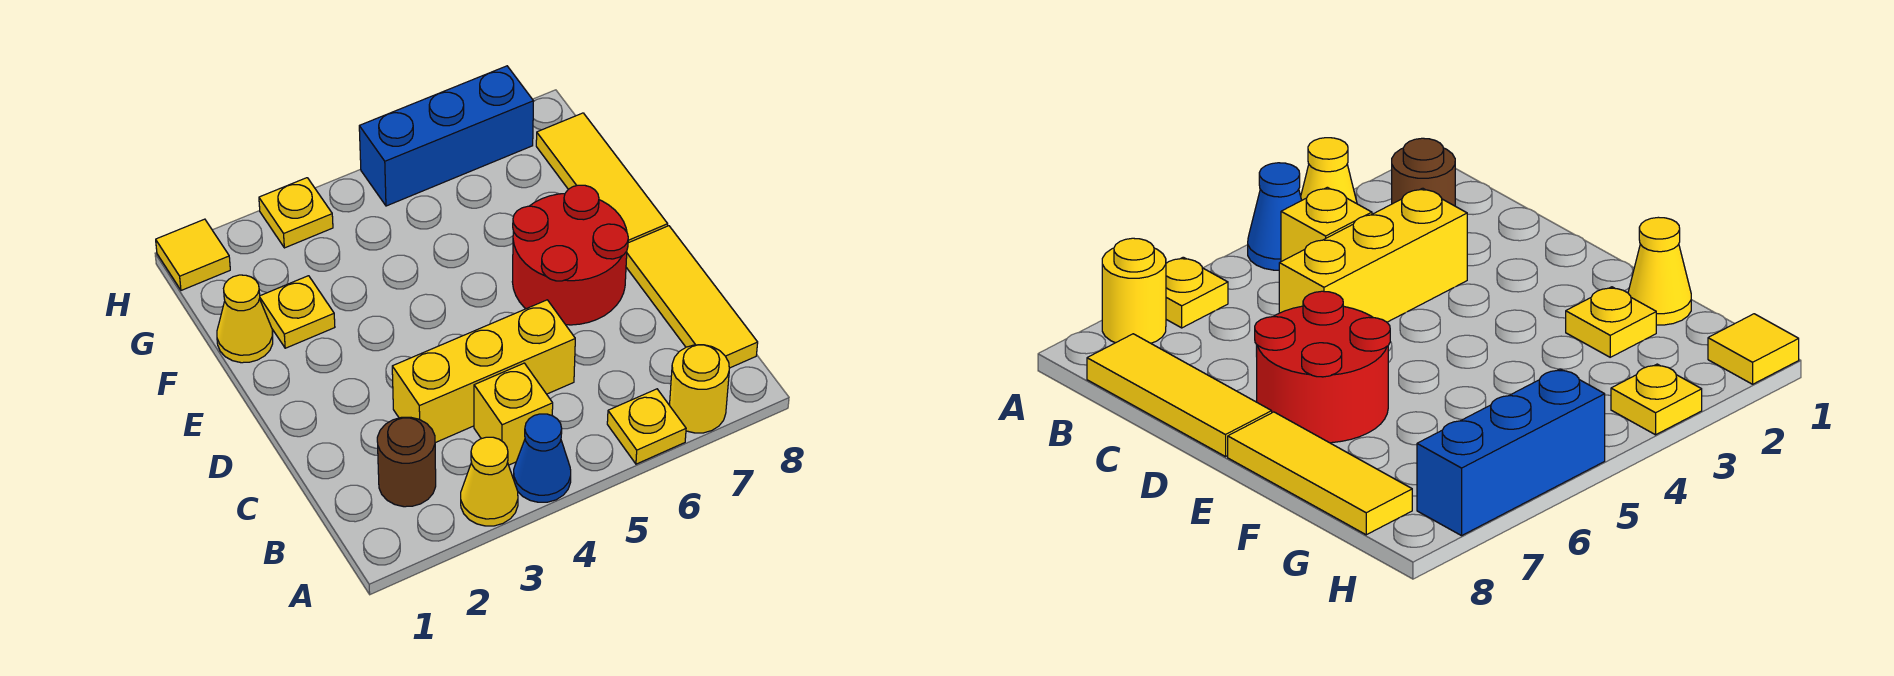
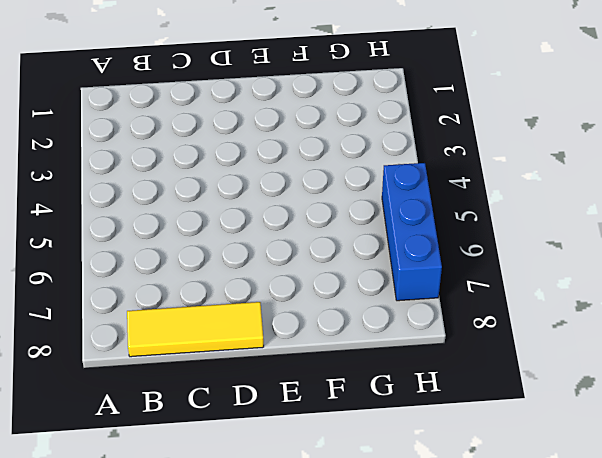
none -> yellow cone A3 level 1
none -> blue cone A4 level 1
none -> yellow plate A6 level 1

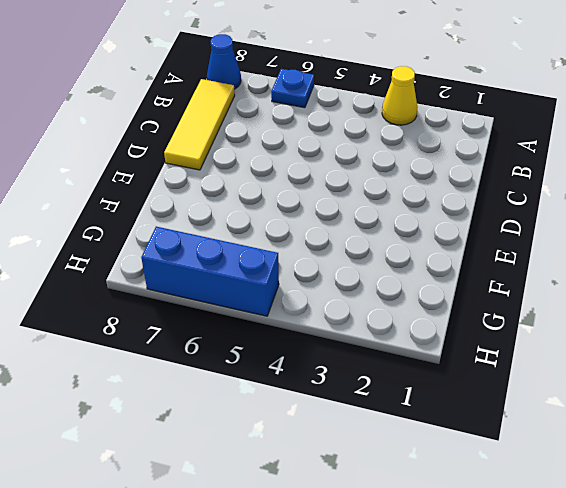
blue plate A6 level 1 -> yellow plate A6 level 1
blue cone A8 level 1 -> blue cone A4 level 1
none -> yellow round brick A7 level 1
none -> brown round brick B2 level 1
none -> yellow brick B4 level 1

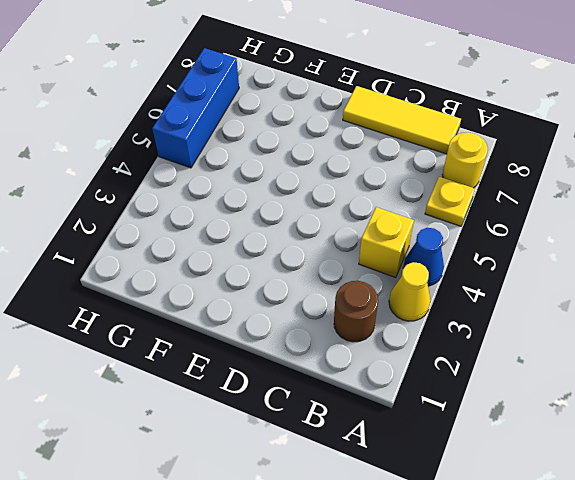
none -> yellow brick C3:C5 level 1
none -> red round brick D6:E7 level 1
none -> yellow tile E8:G8 level 1

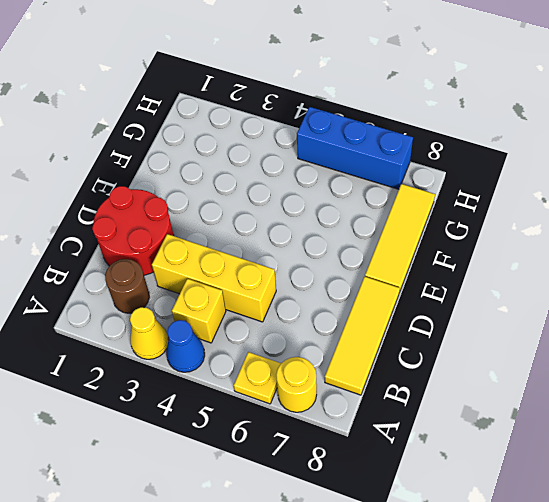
red round brick C1:D2 level 1 -> red round brick D6:E7 level 1
none -> yellow cone F1 level 1
none -> yellow plate F2 level 1
none -> yellow tile H1 level 1

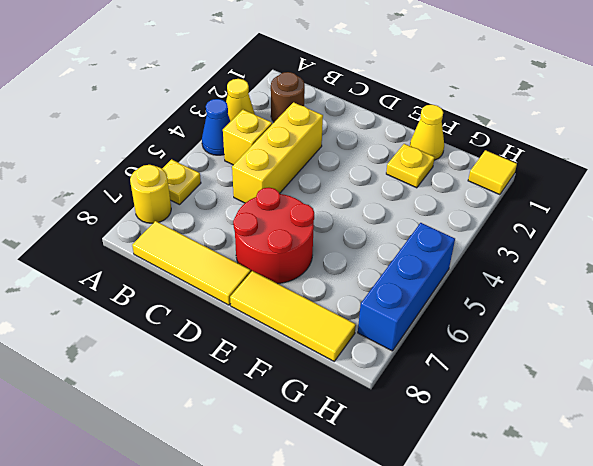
none -> yellow plate H3 level 1

